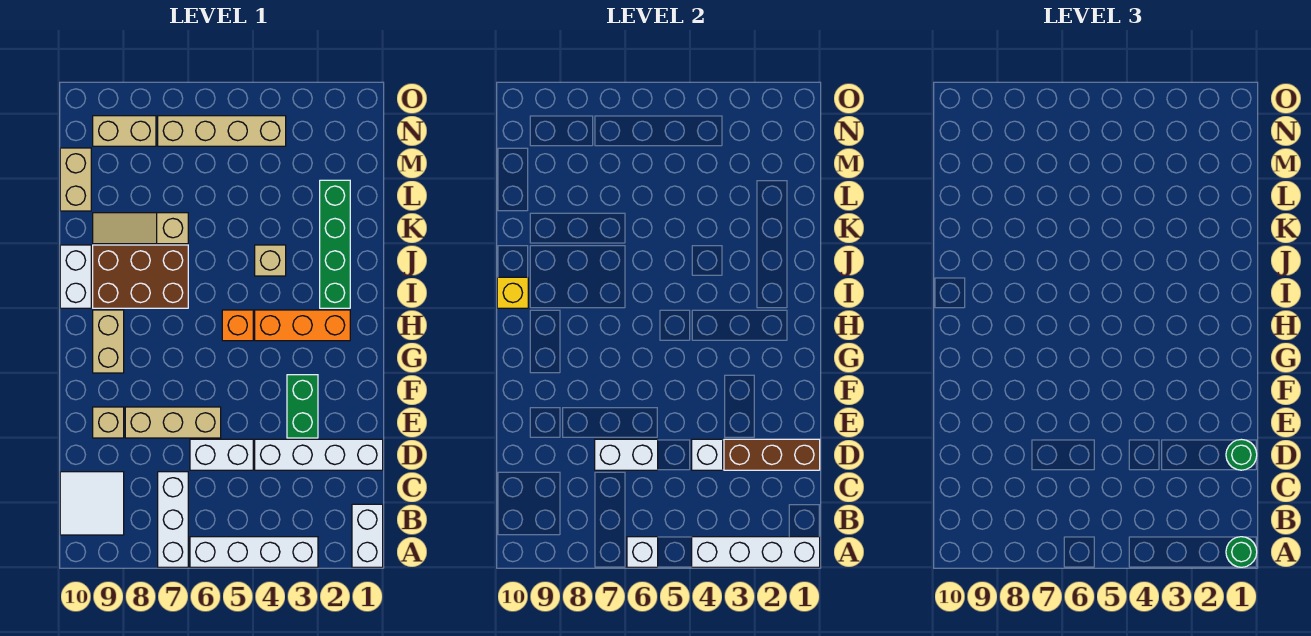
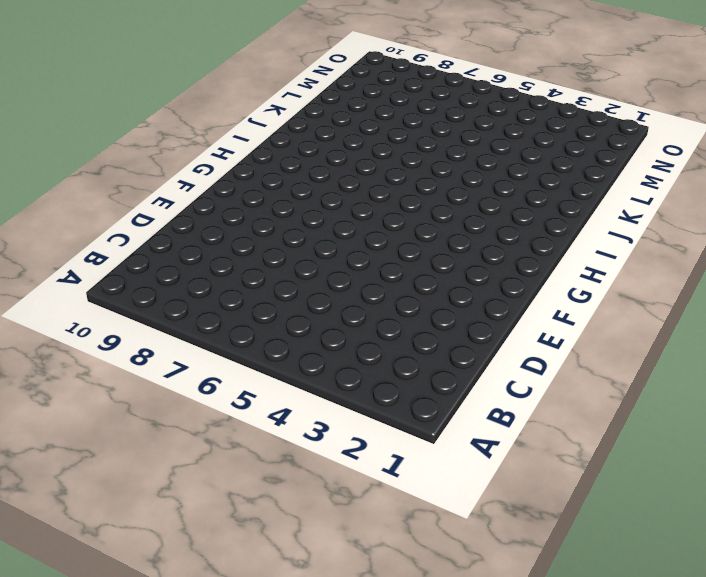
none -> white brick A1:B1 level 1
none -> white brick A3:A6 level 1
none -> white brick A7:C7 level 1

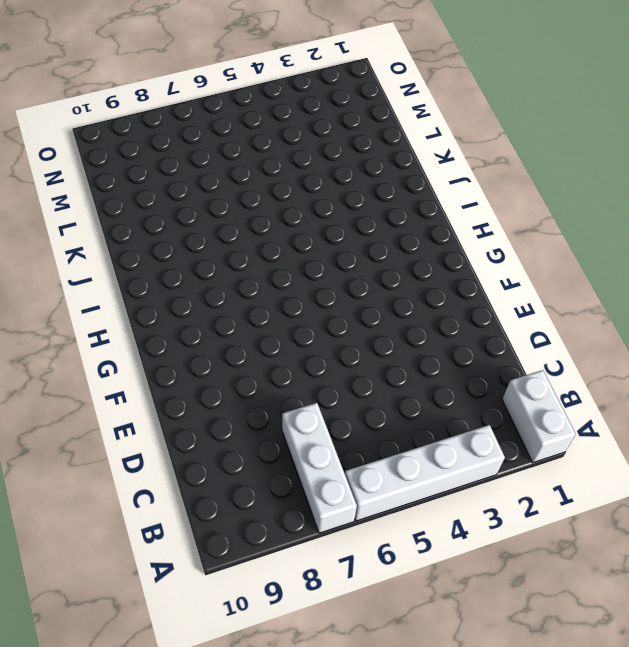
none -> white tile B9:C10 level 1
none -> white brick D1:D4 level 1
none -> white brick D5:D6 level 1

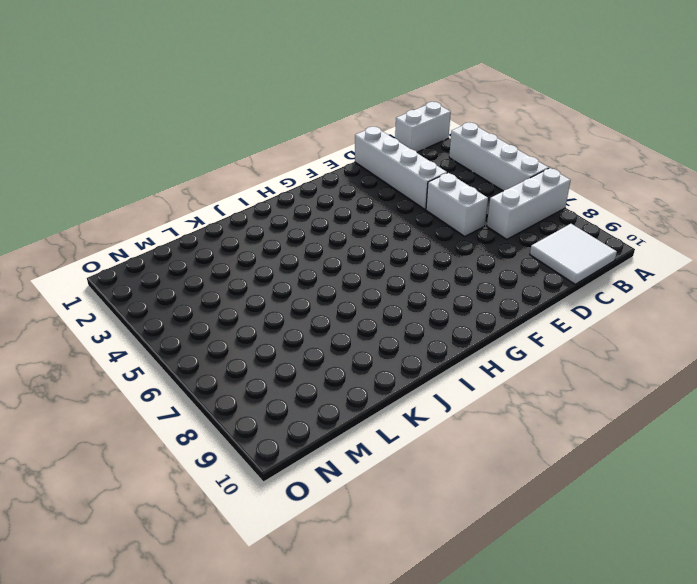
none -> green brick E3:F3 level 1
none -> tan brick E6:E8 level 1
none -> tan brick E9 level 1

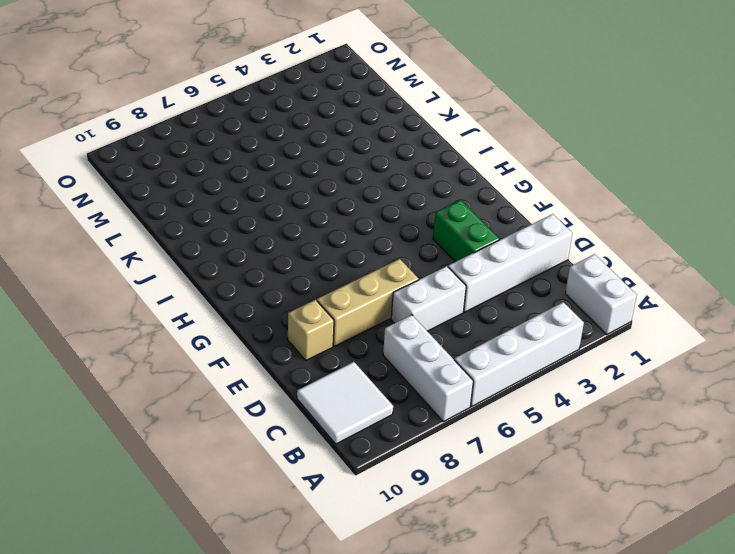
none -> tan brick G9:H9 level 1
none -> orange brick H2:H4 level 1
none -> orange brick H5 level 1

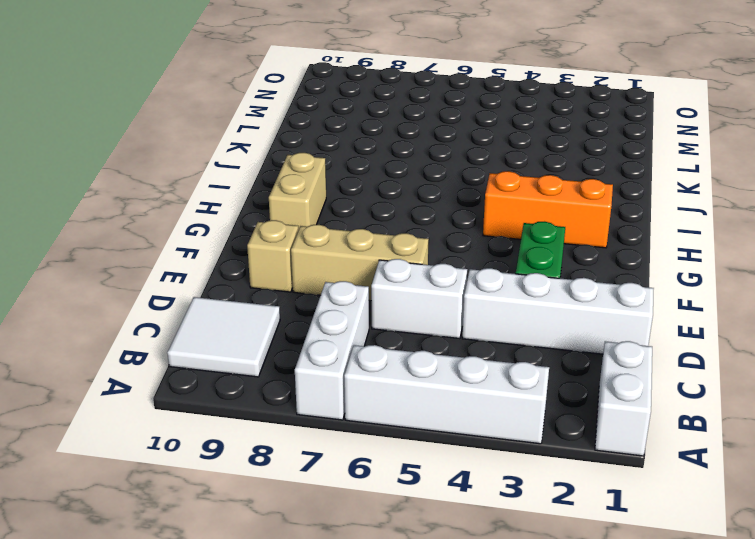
none -> orange brick H5 level 1
none -> green brick I2:L2 level 1
none -> brown brick I7:J9 level 1

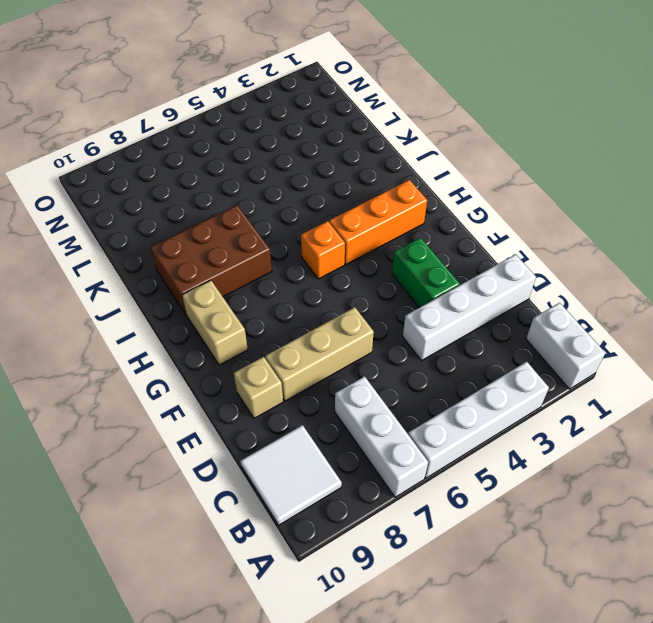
none -> white brick D5:D6 level 1
none -> green brick I2:L2 level 1
none -> white brick I10:J10 level 1

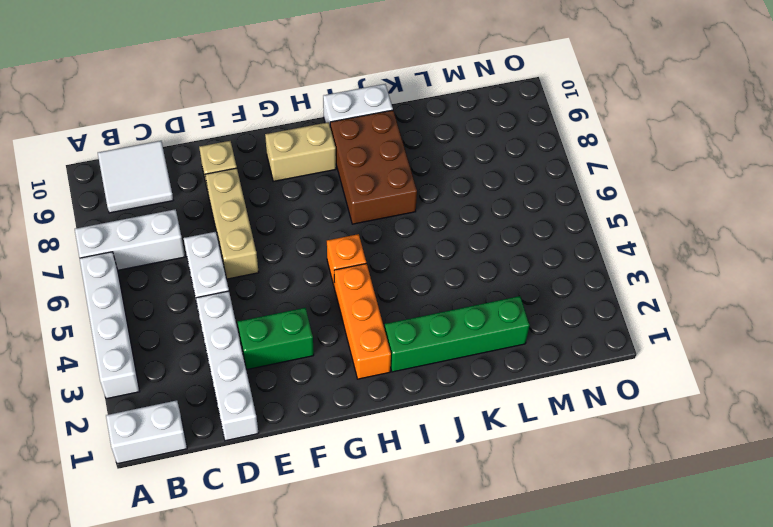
none -> tan brick J4 level 1
none -> tan slope K7:K9 level 1 top 7
none -> tan brick L10:M10 level 1

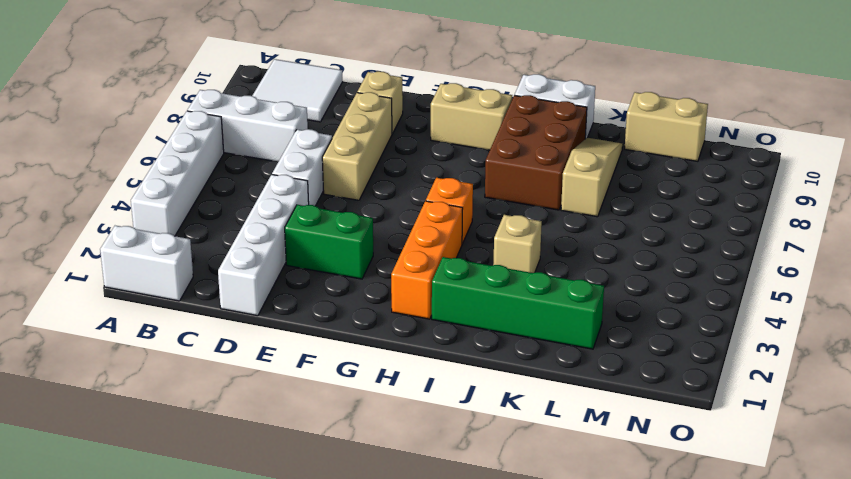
none -> tan brick N4:N7 level 1
none -> tan brick N8:N9 level 1
none -> white brick A1:A4 level 2

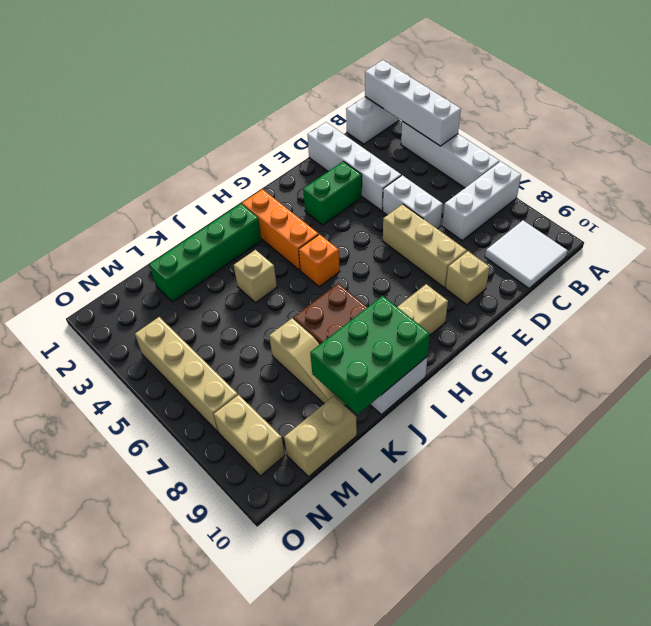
green brick I9:K10 level 2 -> yellow brick I10 level 2
none -> white brick A6 level 2
none -> brown brick D1:D3 level 2
none -> white brick D4 level 2

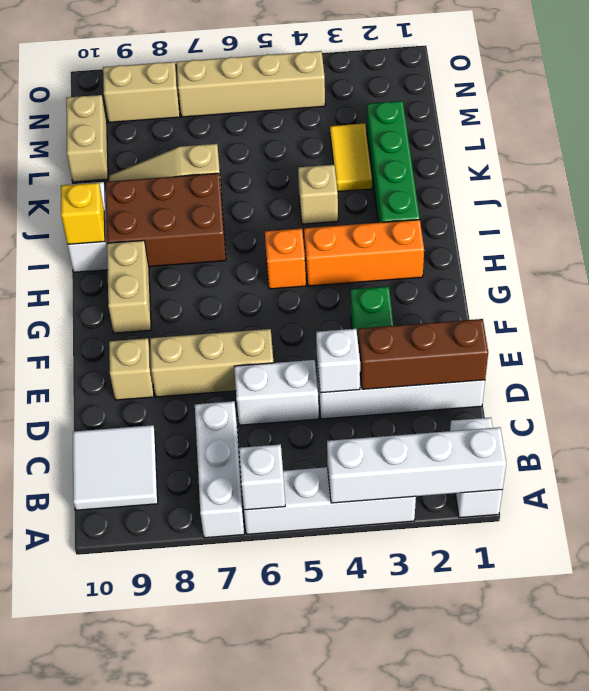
yellow tile K3:L3 level 1 -> none
none -> white brick D6:D7 level 2
none -> green round brick A1 level 3
none -> green round brick D1 level 3

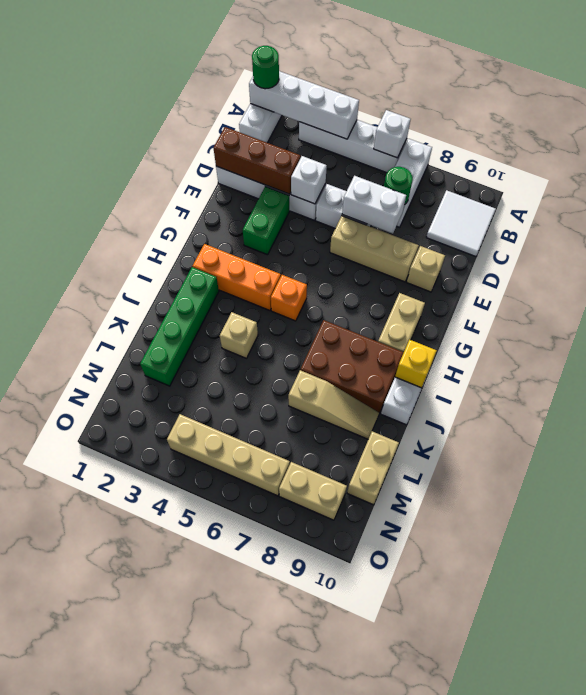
green round brick C7 level 2 -> green round brick D1 level 3

